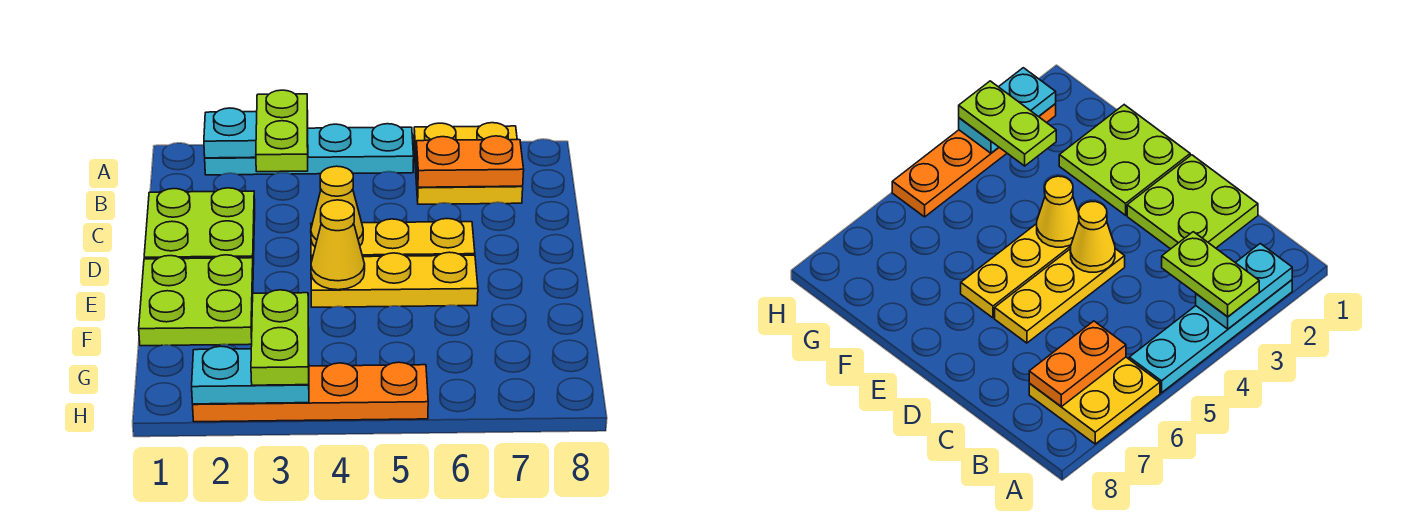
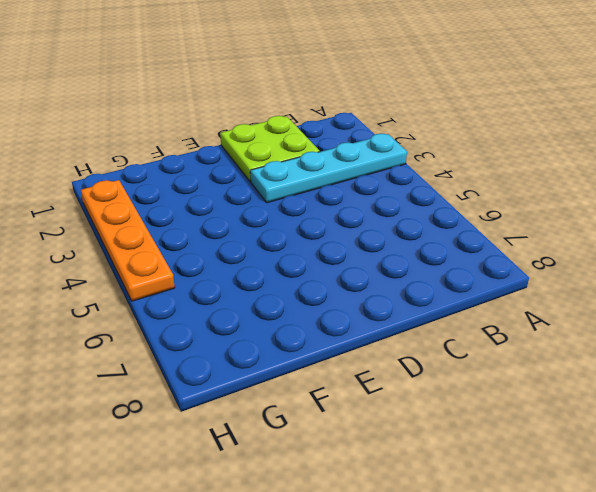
cyan plate A3:D3 level 1 -> cyan plate A2:A5 level 1
none -> yellow plate A6:B7 level 1
none -> yellow plate D4:D6 level 1
none -> lime plate E1:F2 level 1

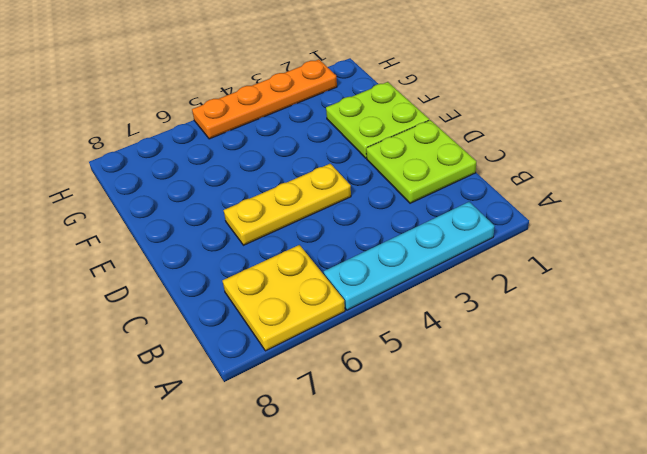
none -> yellow plate E4:E6 level 1
none -> cyan plate A2:A3 level 2
none -> orange plate B6:B7 level 2

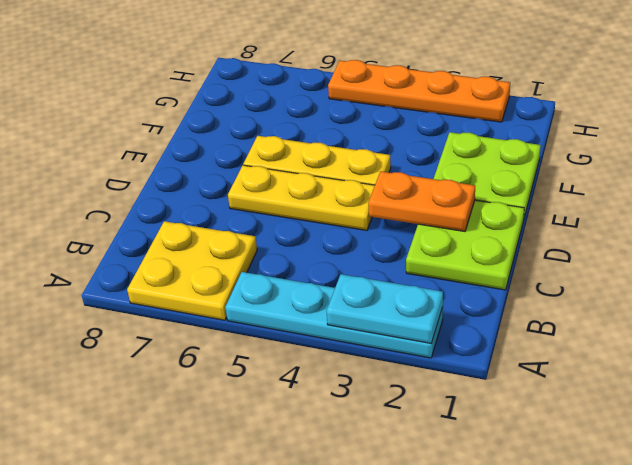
orange plate D2:D3 level 2 -> orange plate B6:B7 level 2
none -> yellow cone D4 level 2
none -> yellow cone E4 level 2
none -> cyan plate H2:H3 level 2

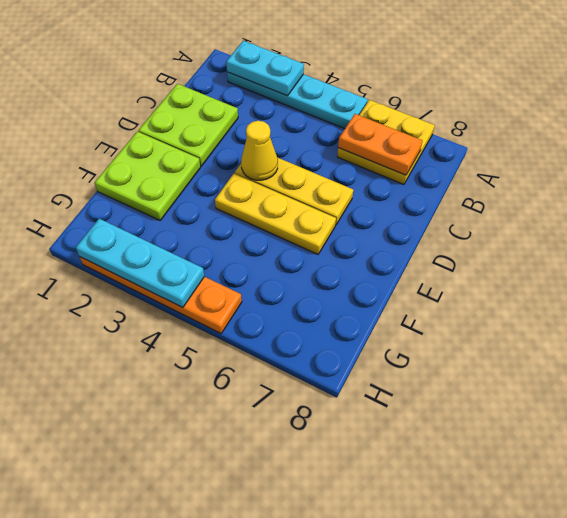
cyan plate H2:H4 level 2 -> cyan plate H2:H3 level 2
none -> yellow cone E4 level 2
none -> lime plate A3:B3 level 3
none -> lime plate G3:H3 level 3

